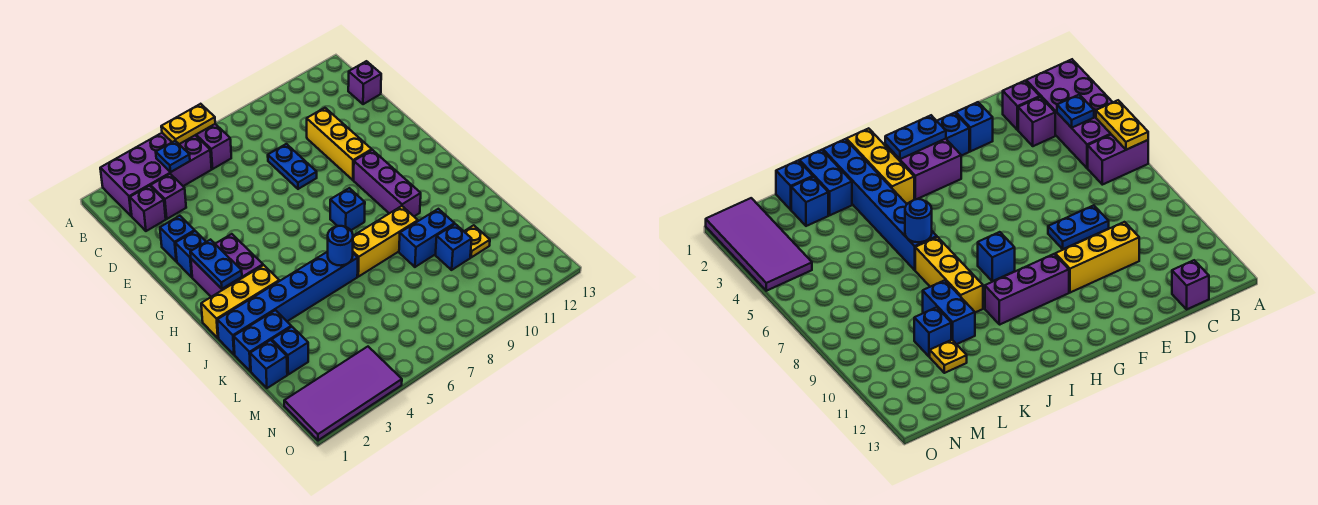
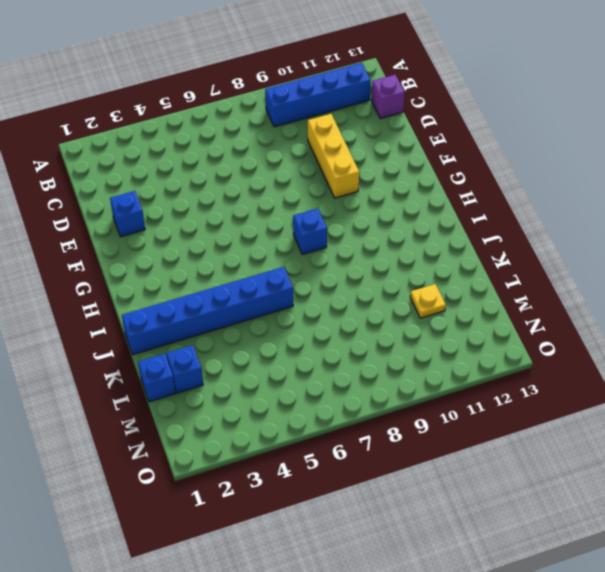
blue brick B9:B12 level 1 -> none
none -> purple brick A2:B5 level 1
none -> purple brick A6:B6 level 1
none -> purple brick C2 level 1

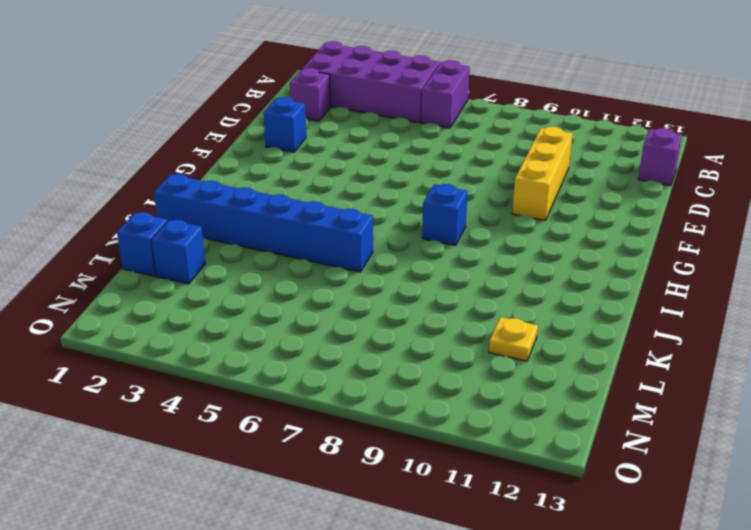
none -> purple brick C3 level 1
none -> blue plate D8:E8 level 1
none -> blue brick F2 level 1

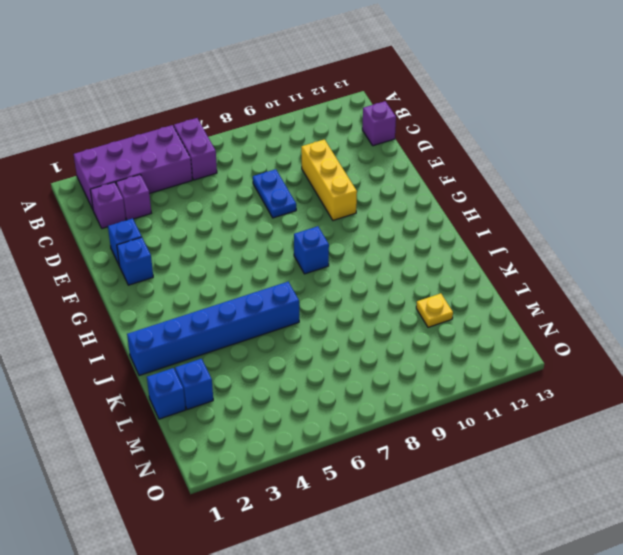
none -> purple brick G2:H3 level 1
none -> purple brick G10:I10 level 1
none -> yellow brick I1:I3 level 1

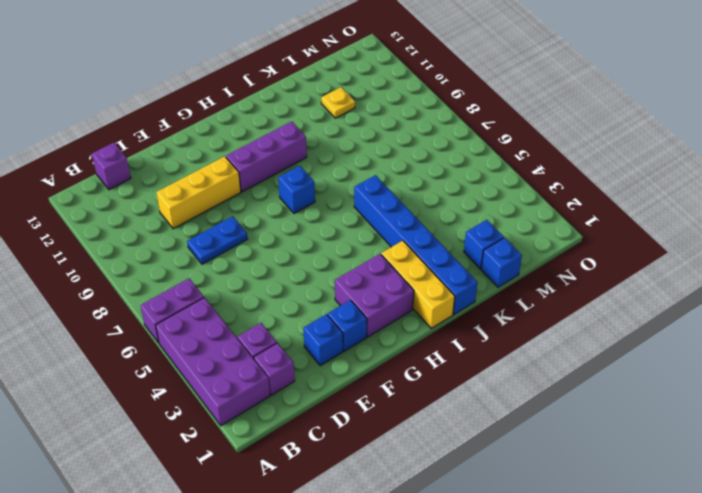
none -> yellow brick J7:J9 level 1
none -> blue brick K1:K2 level 1
none -> blue brick K9:K10 level 1

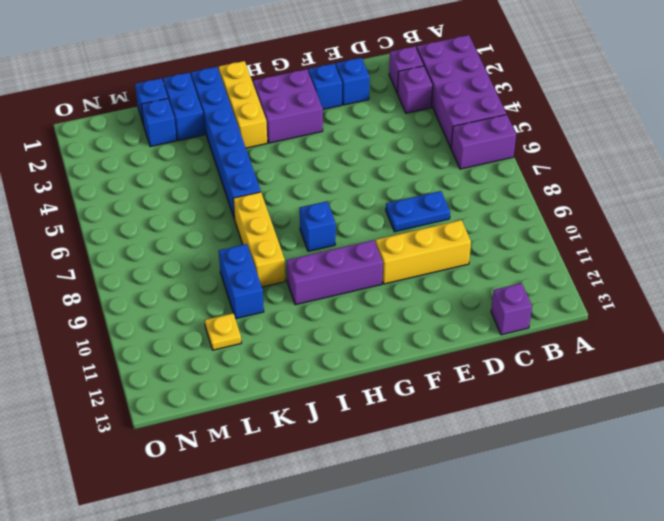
none -> blue brick L10 level 1
none -> purple tile N1:O4 level 1
none -> yellow plate A5:A6 level 2

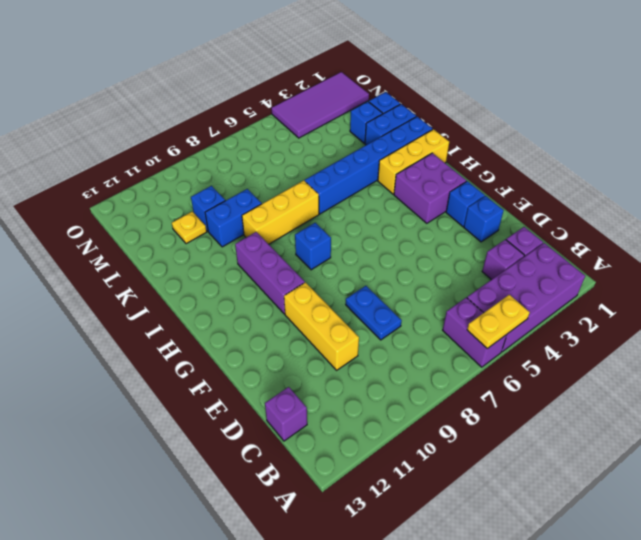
none -> blue plate B4 level 2
none -> blue plate G2:H2 level 2
none -> blue round brick J6 level 2

